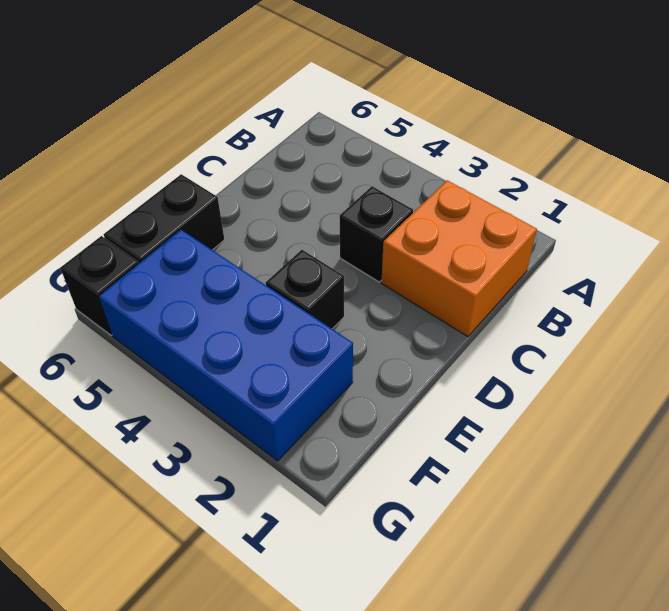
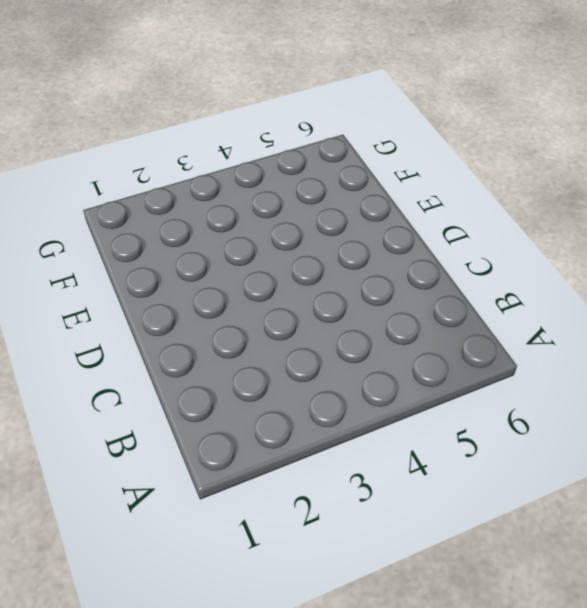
none -> orange brick B1:C2 level 1
none -> black brick C3 level 1

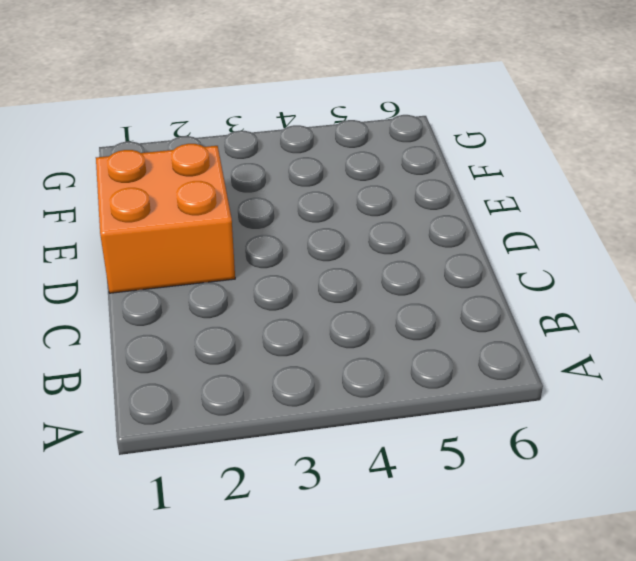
orange brick D1:E2 level 1 -> orange brick B1:C2 level 1
none -> black brick C3 level 1
none -> black brick E3 level 1

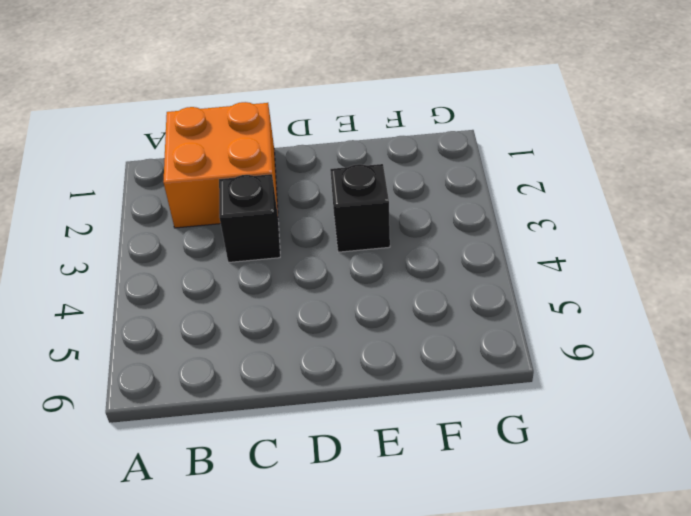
none -> black brick E6:F6 level 1
none -> blue brick F2:G5 level 1

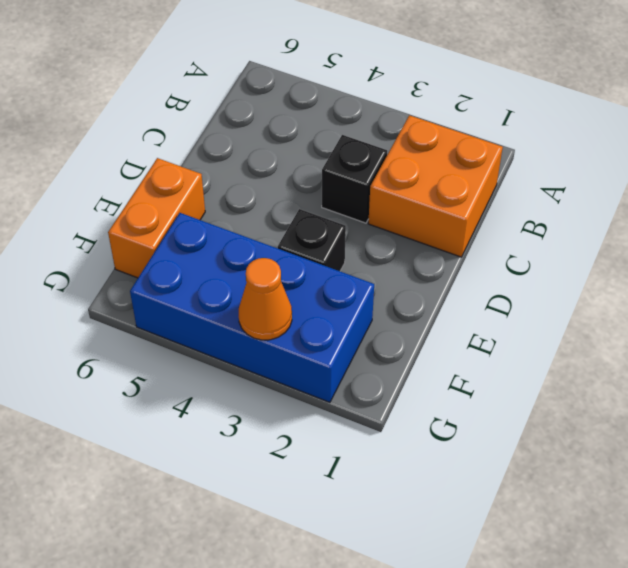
orange brick E6:F6 level 1 -> black brick E6:F6 level 1
orange cone G3 level 2 -> none
none -> black brick G6 level 1

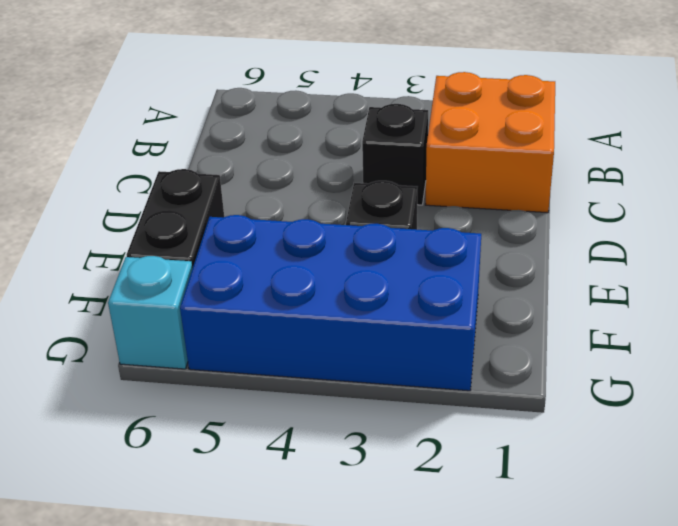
cyan brick G6 level 1 -> black brick G6 level 1

